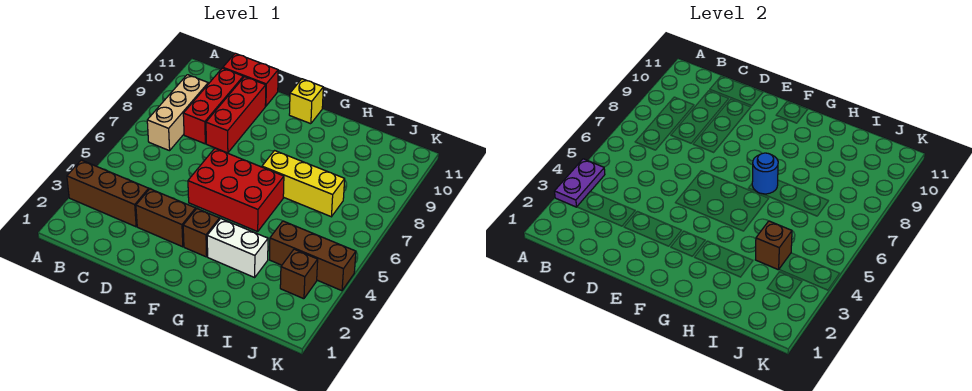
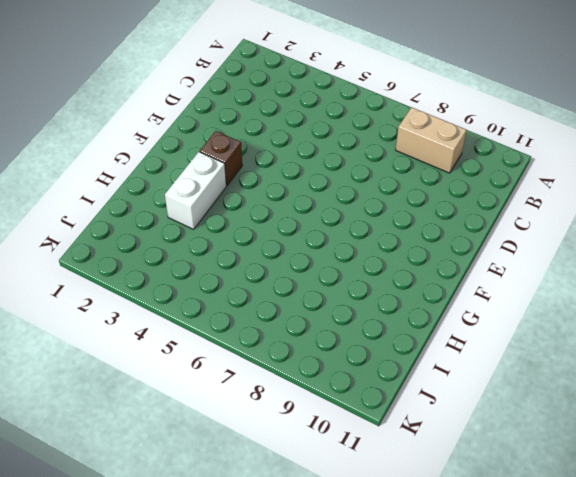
tan brick B8:B9 level 1 -> tan brick B7:B9 level 1
none -> brown brick A3:C3 level 1
none -> red brick C8:C10 level 1
none -> red brick C11:D11 level 1

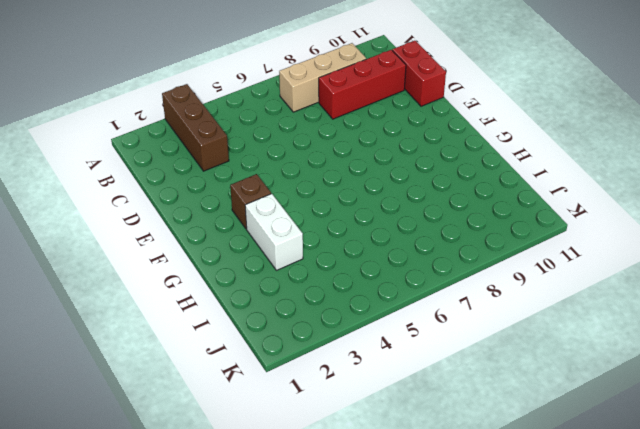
none -> brown brick D3:E3 level 1
none -> red brick D8:D10 level 1
none -> red brick E5:G6 level 1

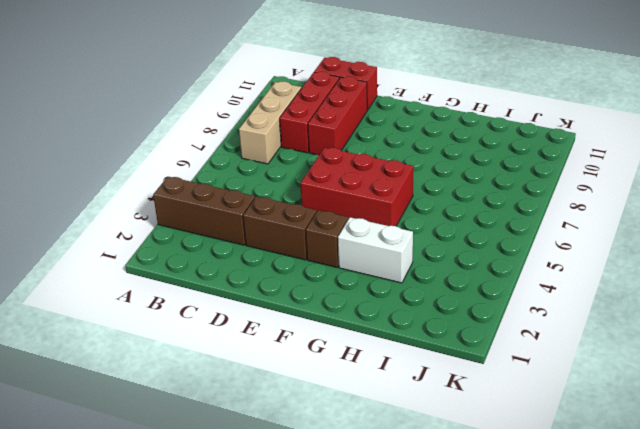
none -> yellow brick F11 level 1
none -> yellow brick G7:I7 level 1
none -> brown brick I4:K4 level 1

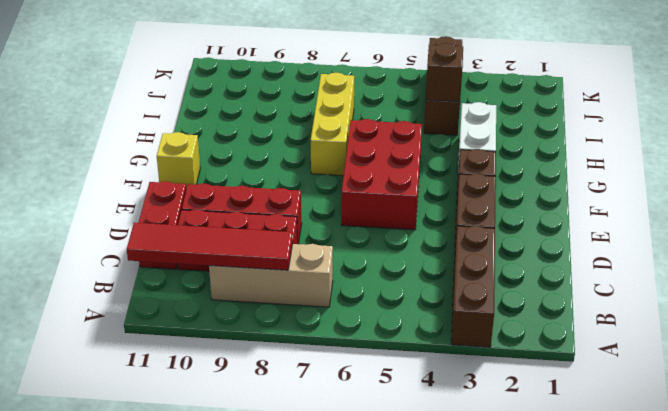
red tile B8:B11 level 2 -> none
none -> brown brick J3 level 1
none -> purple plate A3:A4 level 2
none -> blue round brick G7 level 2

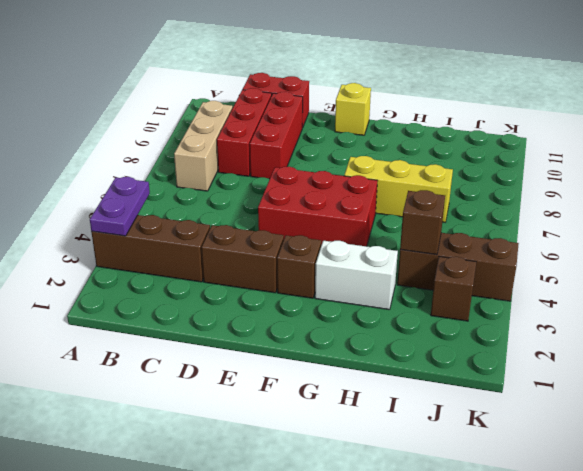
none -> blue round brick G7 level 2

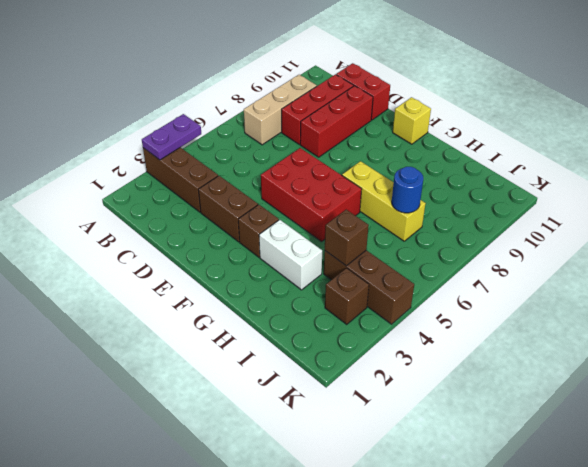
blue round brick I7 level 2 -> blue round brick G7 level 2

